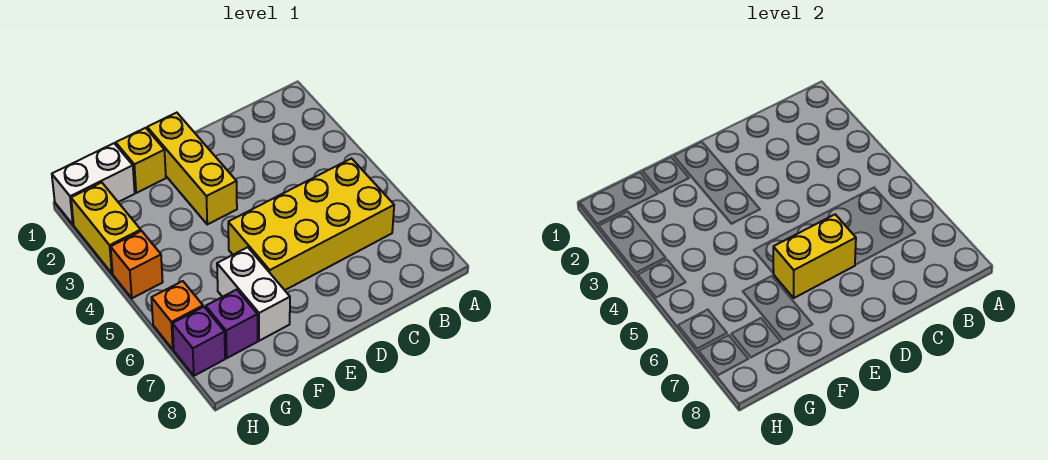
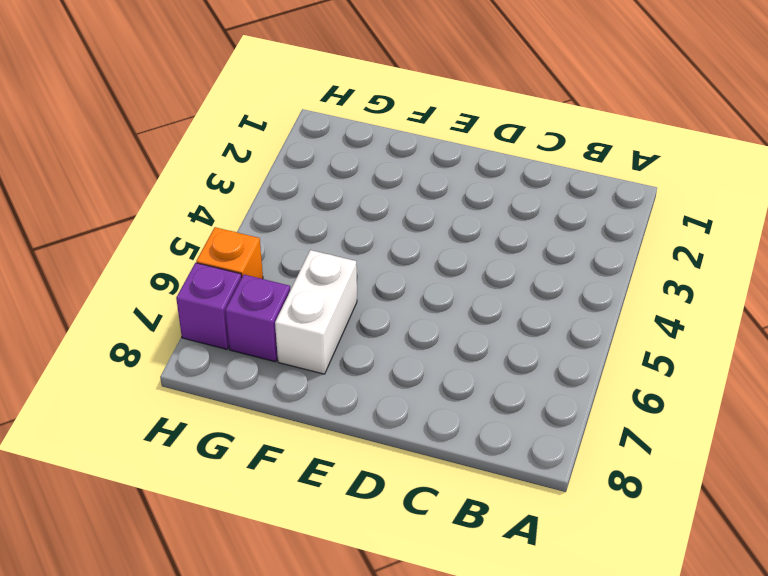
none -> yellow brick B5:E6 level 1
none -> yellow brick E1:E3 level 1

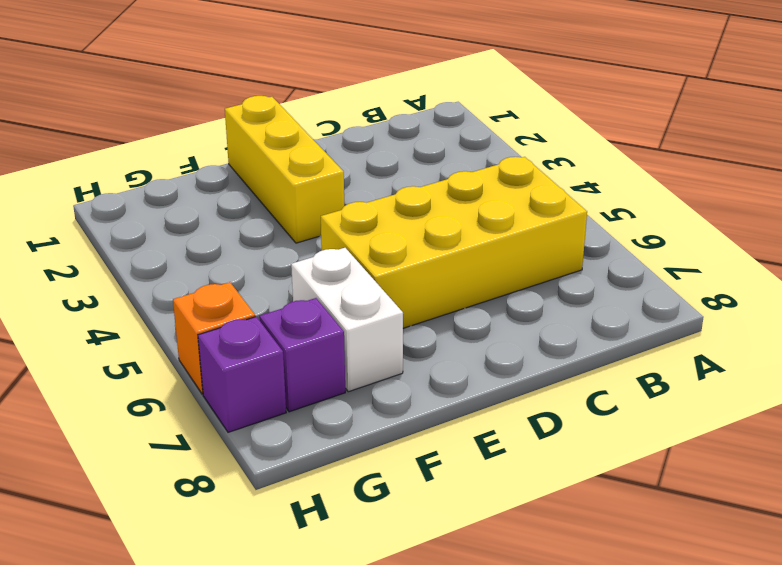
none -> yellow brick F1 level 1
none -> white brick G1:H1 level 1

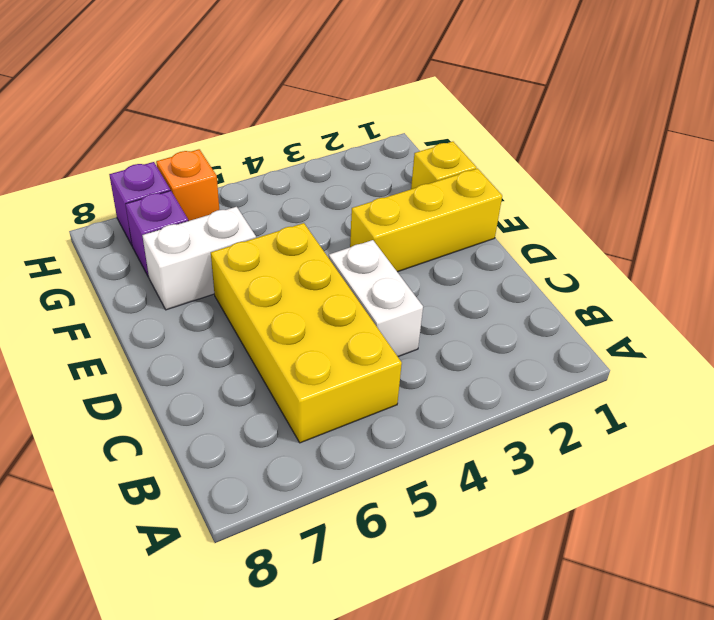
white brick C4:D4 level 1 -> white brick G1:H1 level 1
none -> yellow brick H2:H3 level 1
none -> orange brick H4 level 1

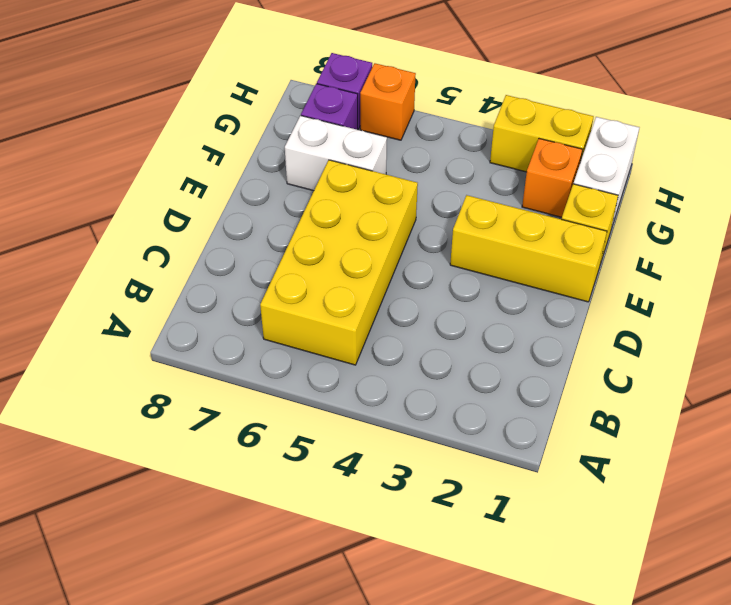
orange brick G2 level 1 -> orange brick H4 level 1
none -> yellow brick D6:E6 level 2

